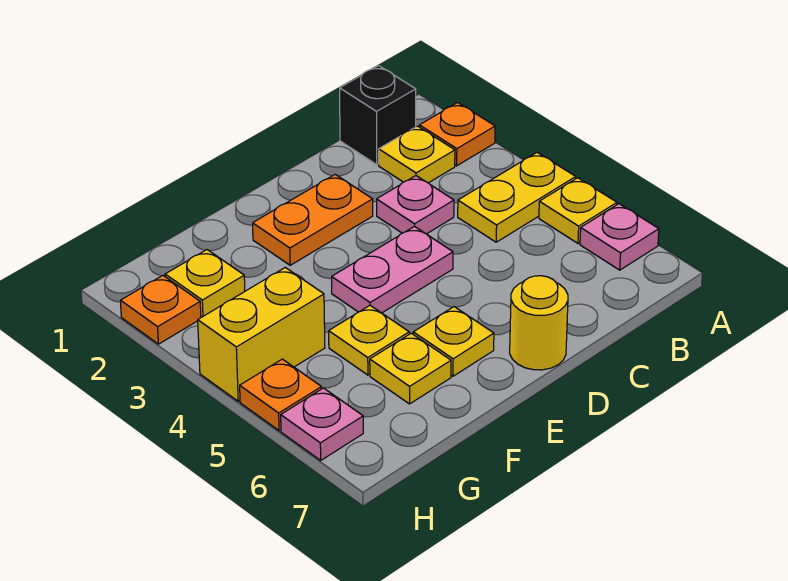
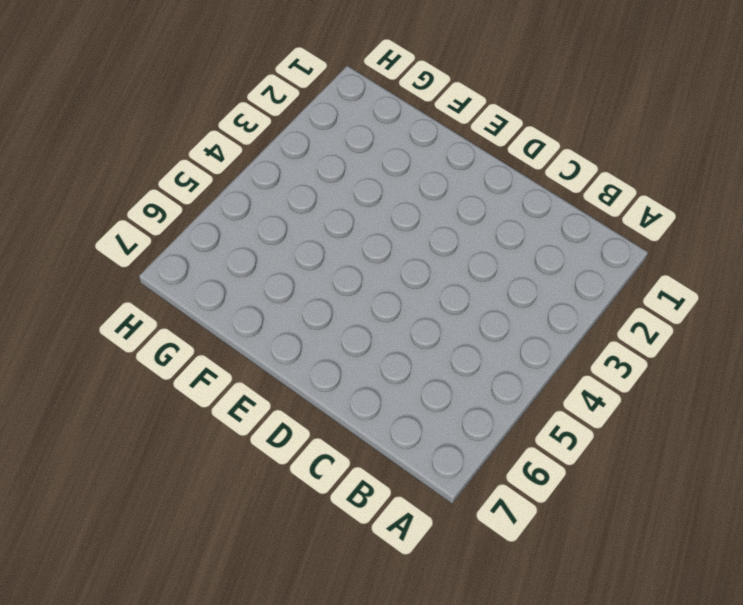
none -> orange plate A2 level 1
none -> yellow plate A4:B4 level 1
none -> yellow plate A5 level 1

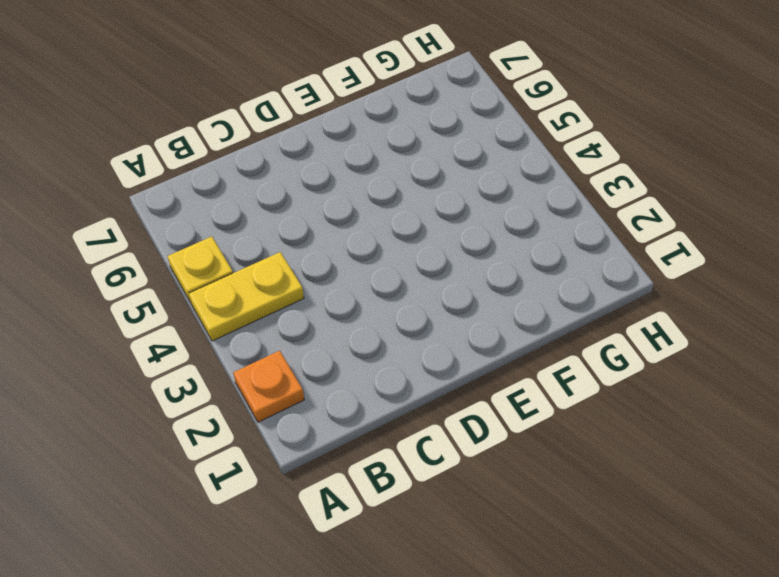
none -> pink plate A6 level 1
none -> black brick B1 level 1
none -> yellow plate B2 level 1

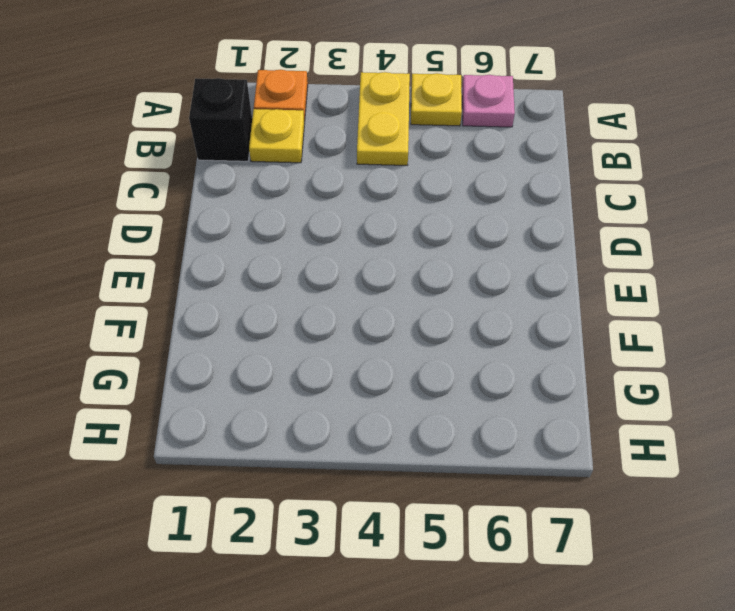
none -> pink plate C3 level 1
none -> orange plate D2:E2 level 1
none -> pink plate D4:E4 level 1

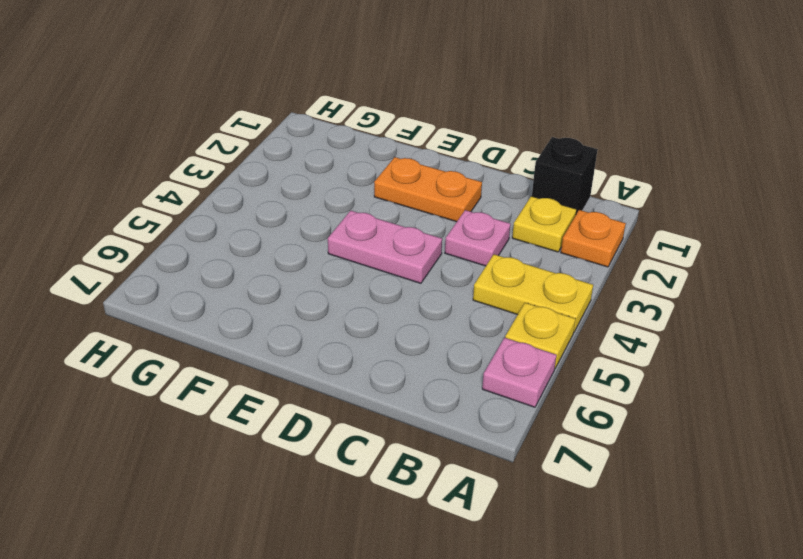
none -> yellow round brick D7 level 1
none -> yellow plate E6 level 1
none -> yellow plate F5 level 1

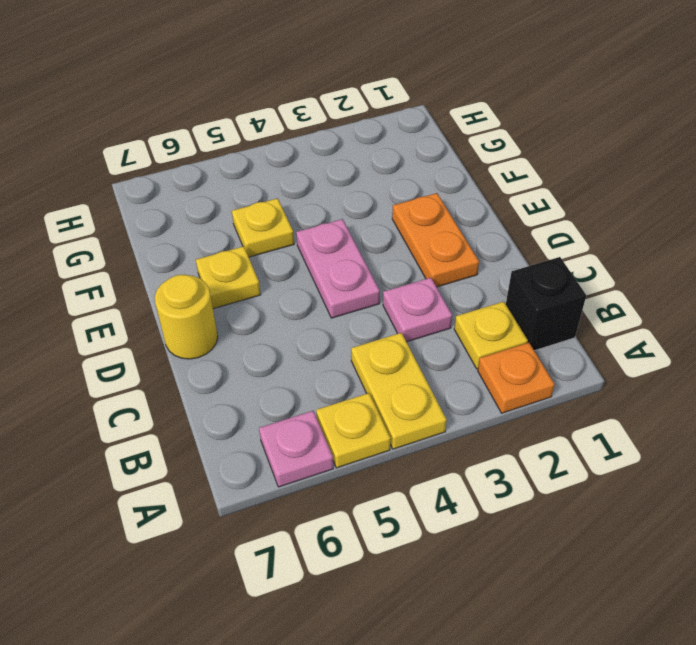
none -> yellow plate F6 level 1
none -> yellow plate G2 level 1
none -> yellow brick G4:H4 level 1

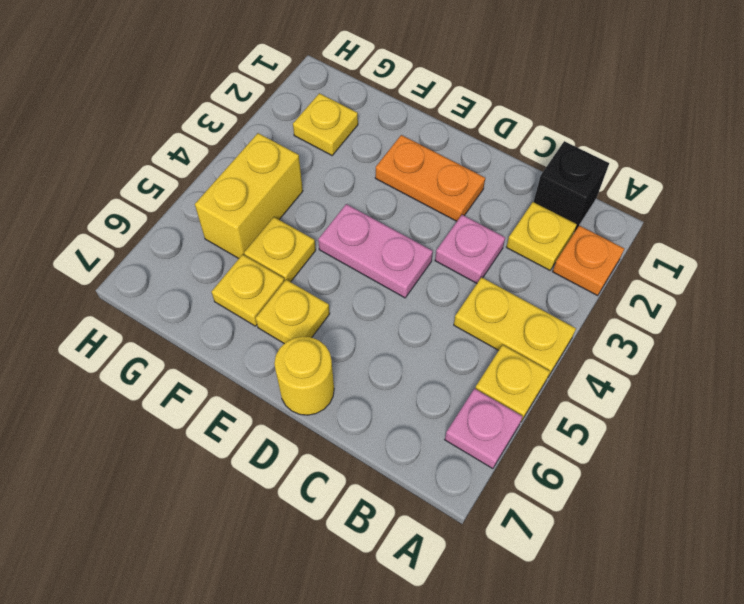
yellow brick G4:G5 level 1 -> yellow brick G4:H4 level 1
none -> orange plate H2 level 1
none -> orange plate H5 level 1
none -> pink plate H6 level 1

